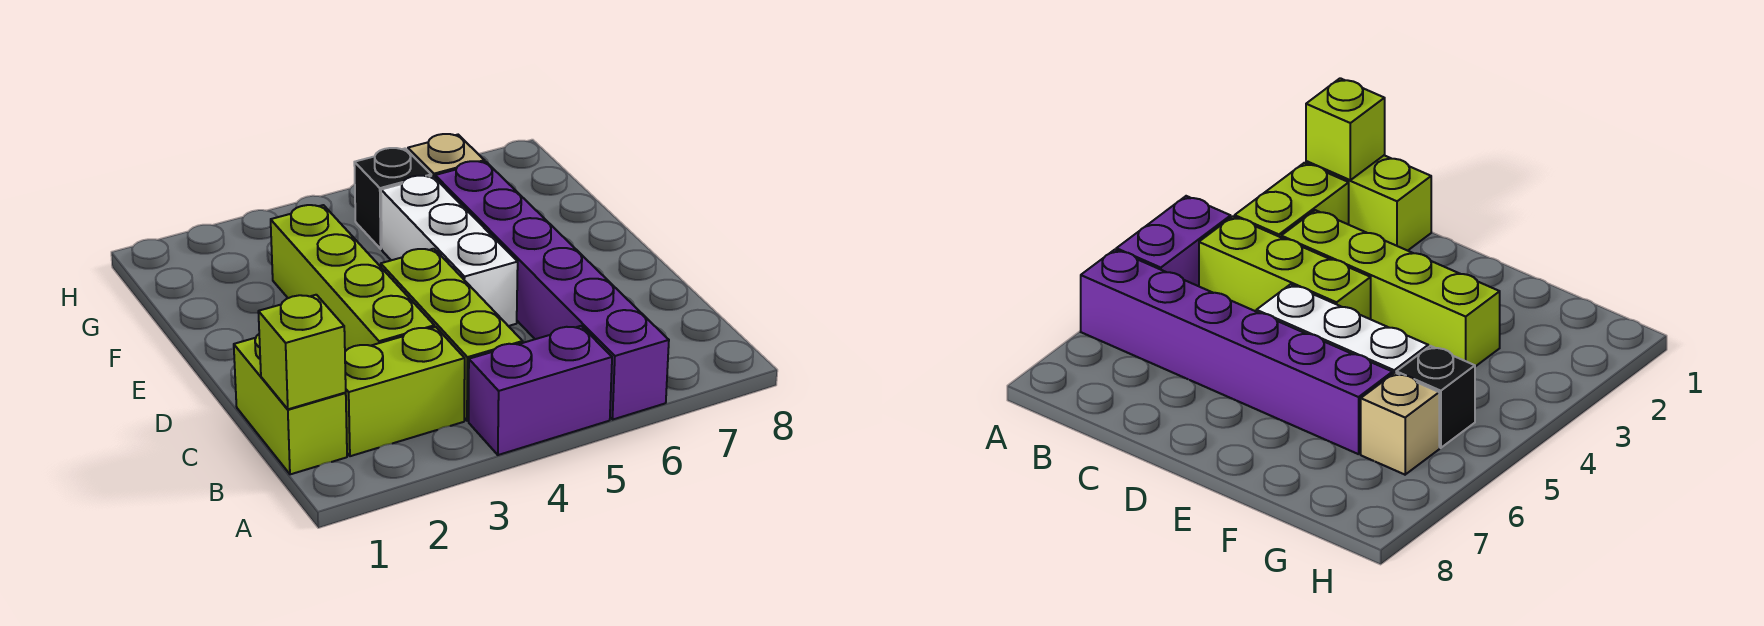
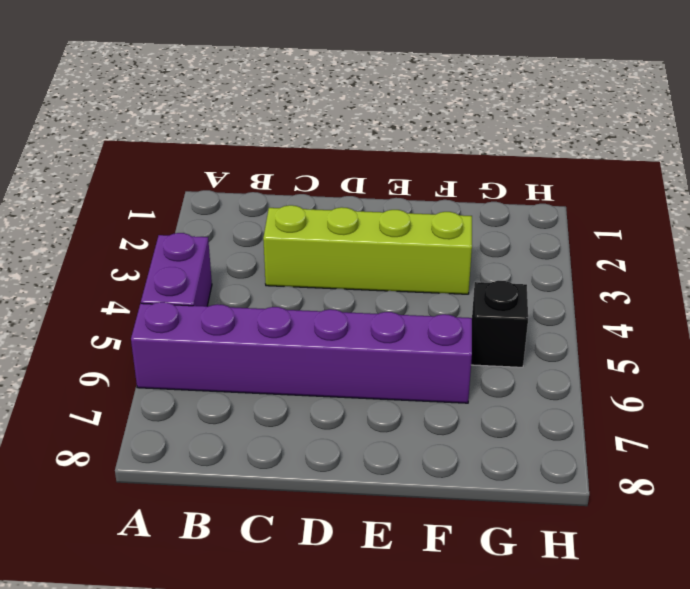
none -> lime brick B1:C1 level 1
none -> lime brick B2:B3 level 1

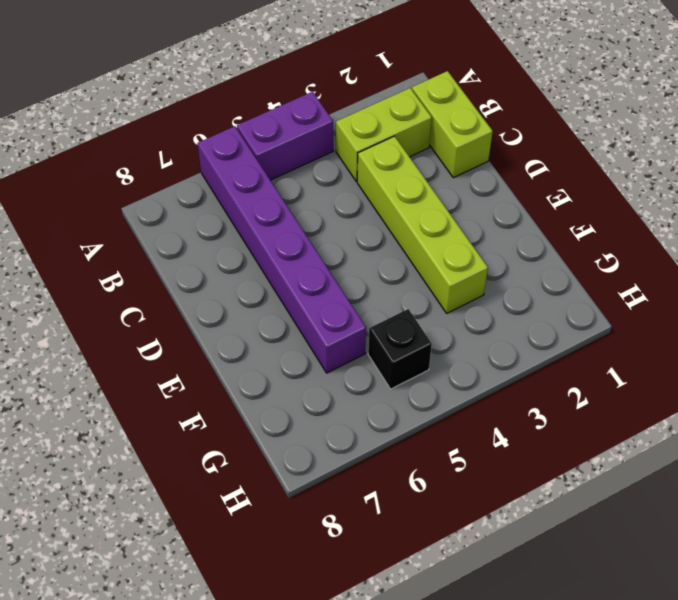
none -> lime brick B4:D4 level 1
none -> white brick D5:F5 level 1

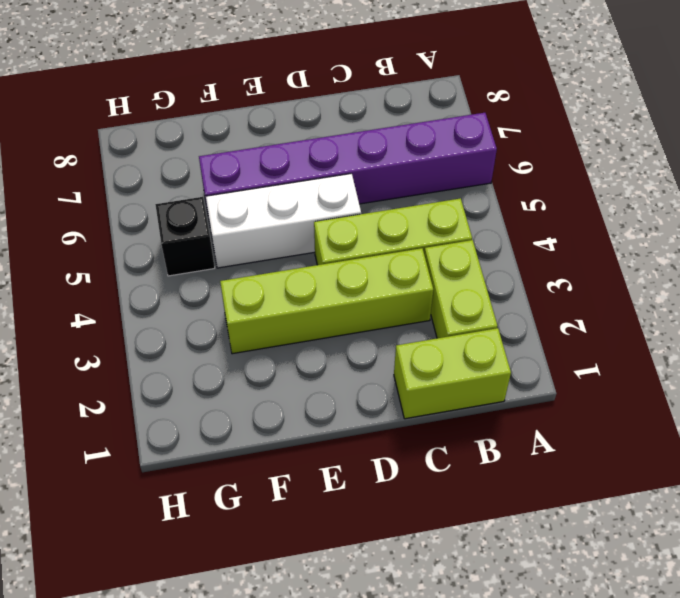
none -> purple brick A4:A5 level 1
none -> tan brick G6 level 1

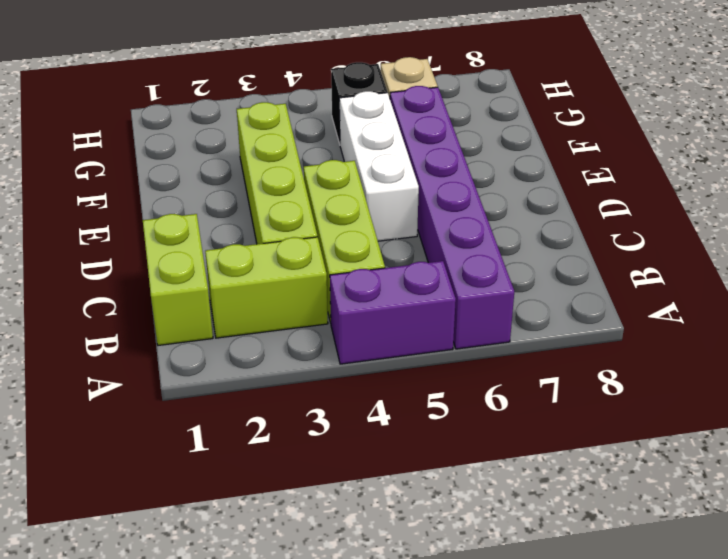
none -> lime brick B1 level 2

